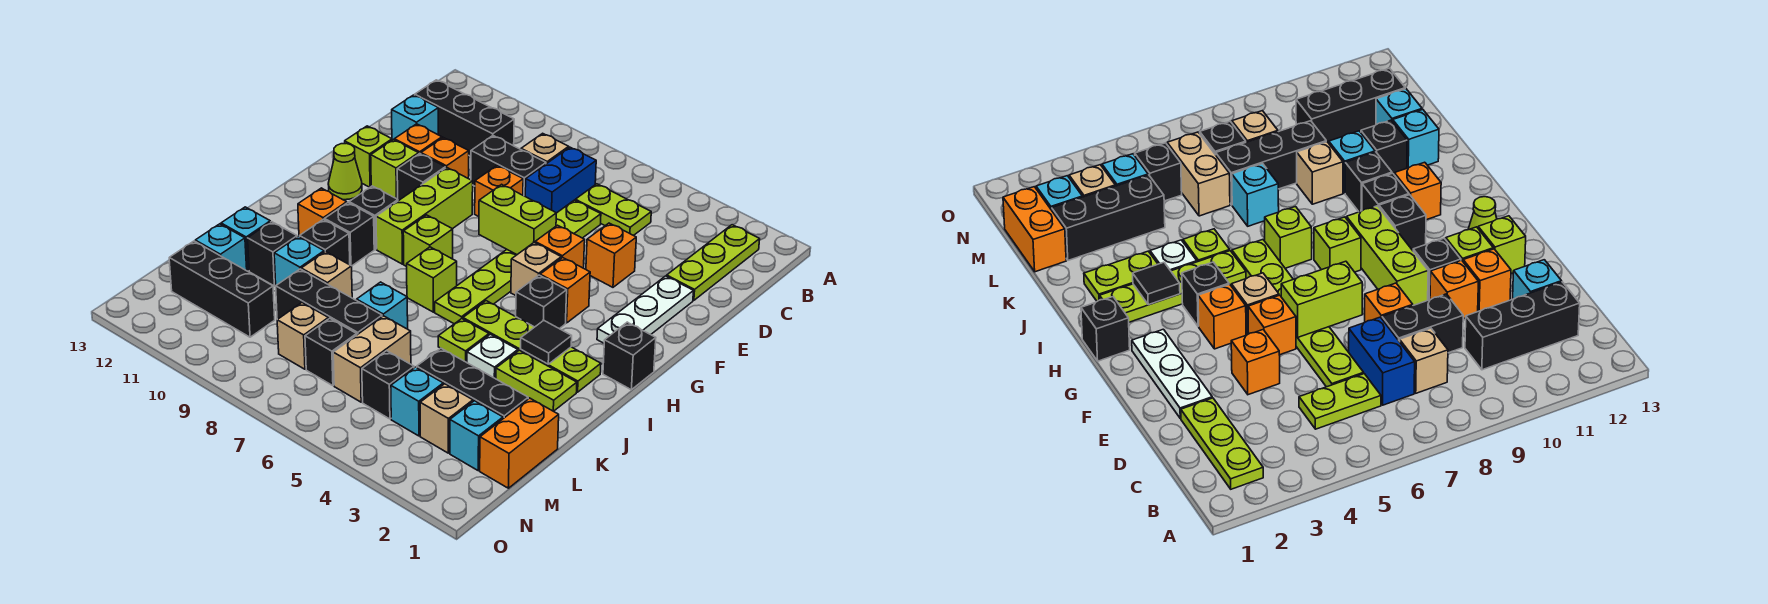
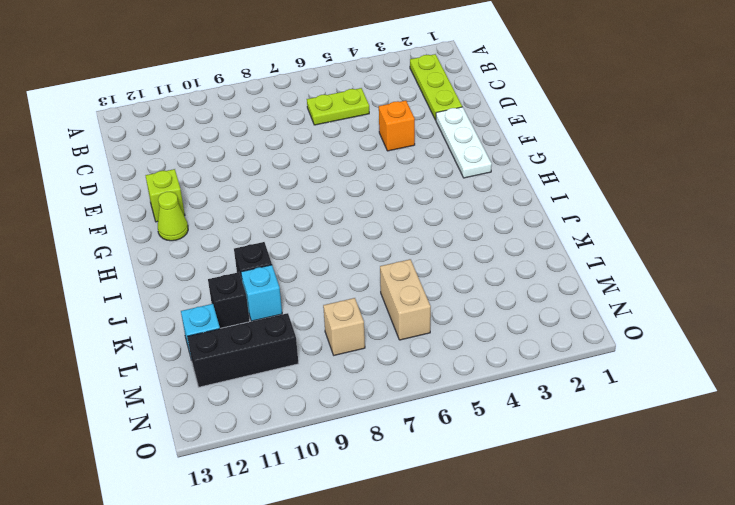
none -> blue brick C7:D7 level 1
none -> tan brick C8 level 1
none -> black brick C10:C12 level 1
none -> lime plate D6:I6 level 1

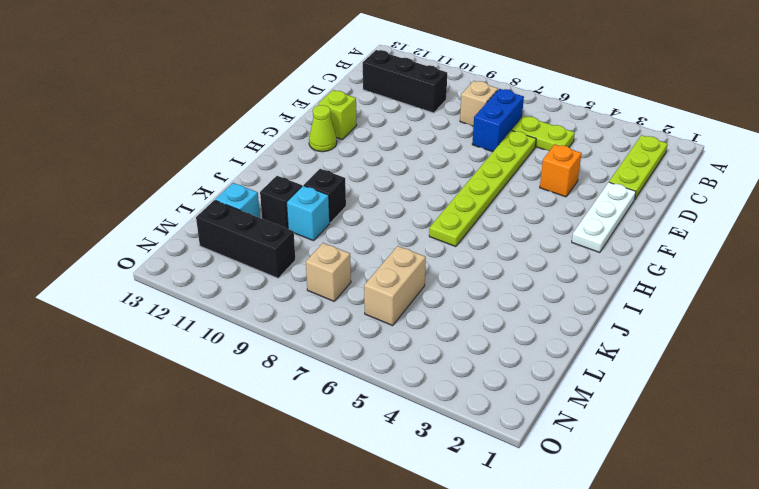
none -> black brick D8:D9 level 1
none -> cyan brick D12 level 1
none -> orange brick E8 level 1
none -> orange brick E10 level 1

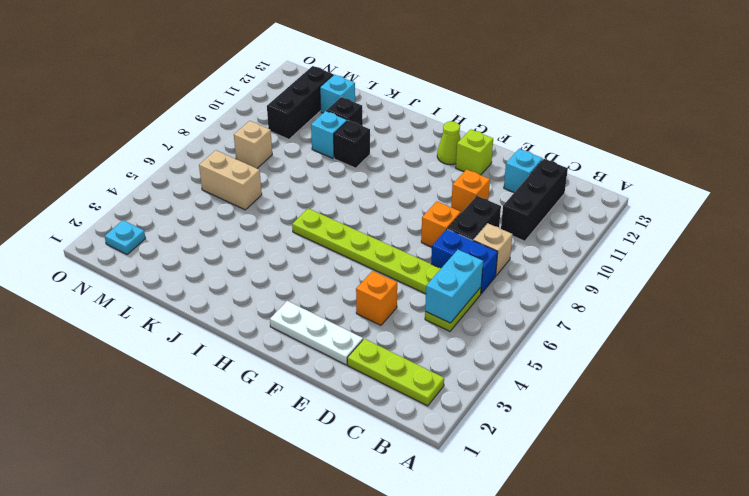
cyan brick C5:C6 level 2 -> none
cyan plate N2 level 1 -> none
none -> orange brick E11 level 1
none -> orange brick F5 level 1
none -> lime brick F9:H9 level 1
none -> black brick F10 level 1

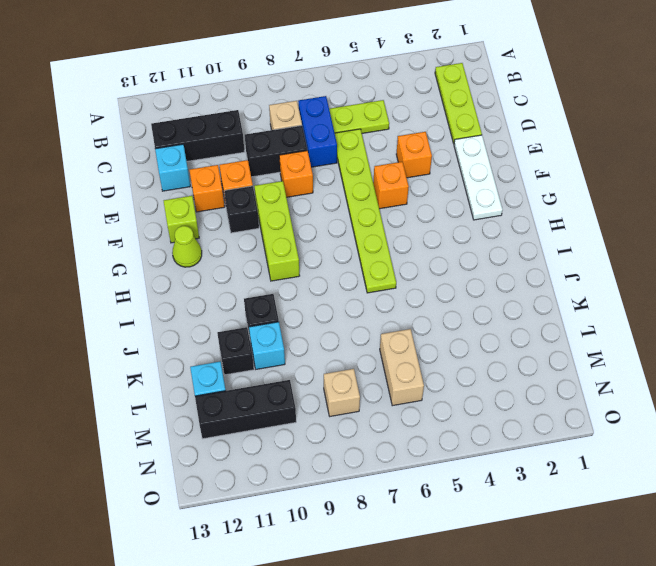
none -> lime brick F11 level 1
none -> orange brick G4 level 1
none -> tan brick G5 level 1
none -> black brick H1 level 1

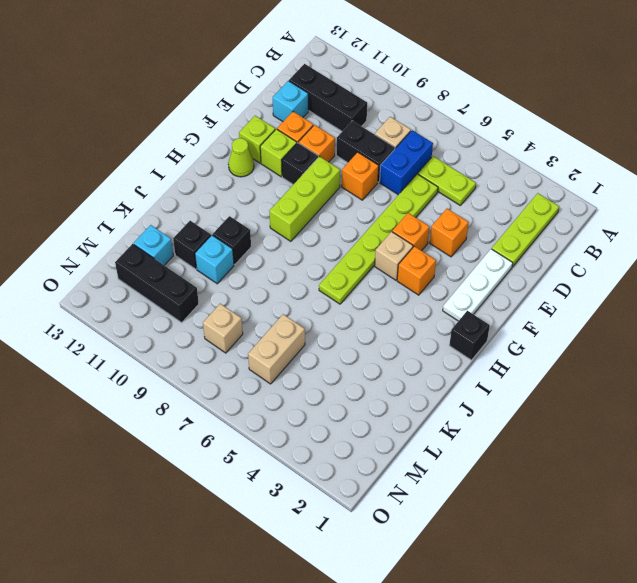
none -> black brick H4 level 1
none -> lime brick H8 level 1
none -> black brick H10 level 1
none -> lime plate I2:I5 level 1

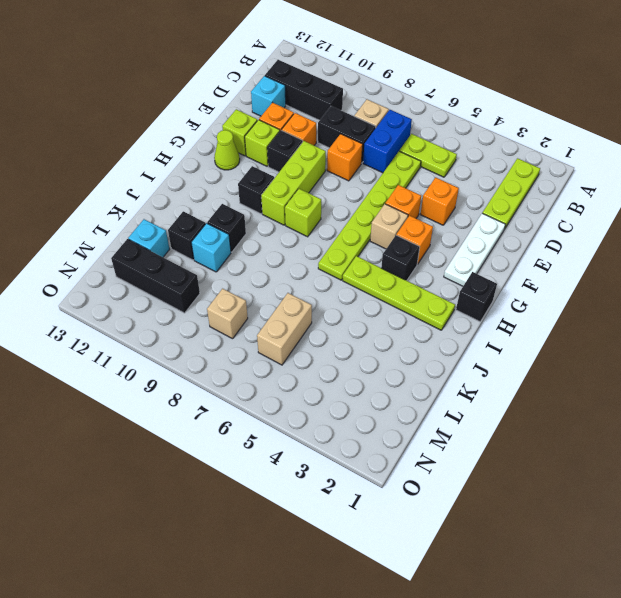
none -> lime brick I7 level 1
none -> black brick I10 level 1
none -> orange brick I11 level 1
none -> lime plate J2:J3 level 1

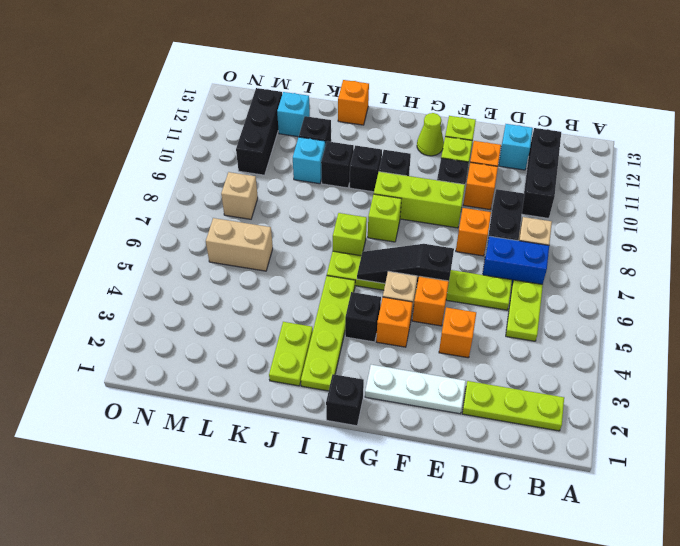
black slope F6:H6 level 2 top F -> lime brick F6:F7 level 2
orange brick J13 level 1 -> orange brick I11 level 1
none -> white plate J4 level 1
none -> lime plate J5 level 1
none -> cyan brick K7 level 1
none -> tan brick K9 level 1

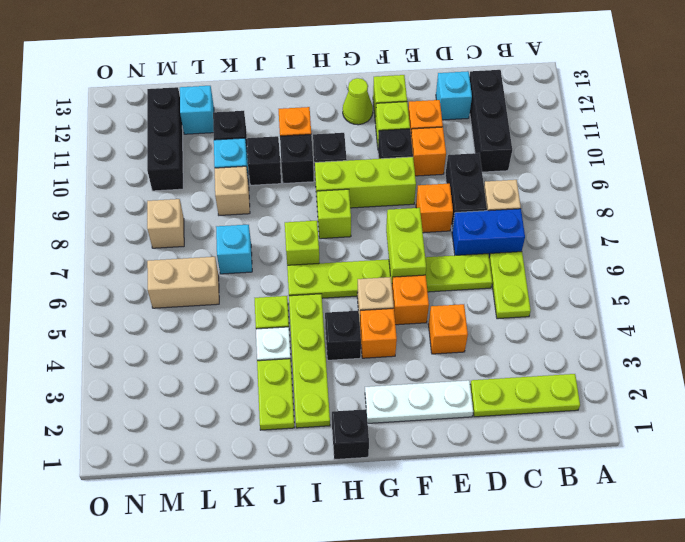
none -> cyan brick K12 level 1
none -> orange brick L1:M1 level 1
none -> black brick L2:L4 level 1
none -> black brick L7:L9 level 1

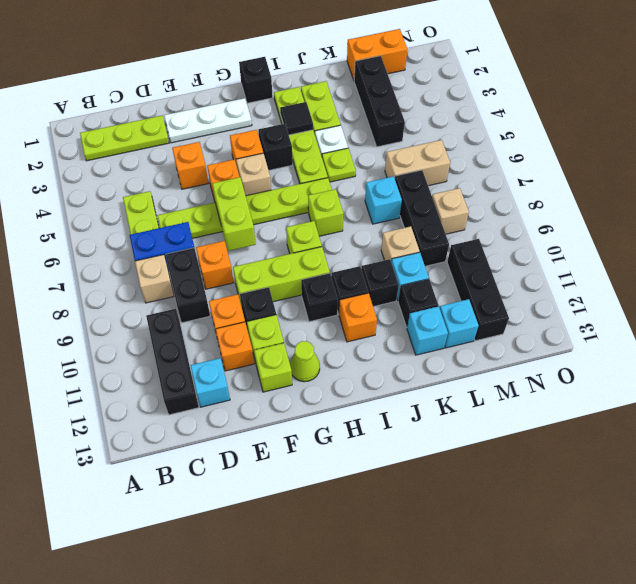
none -> cyan brick M2 level 1
none -> tan brick M3 level 1
none -> cyan brick M4 level 1
none -> black brick M5 level 1

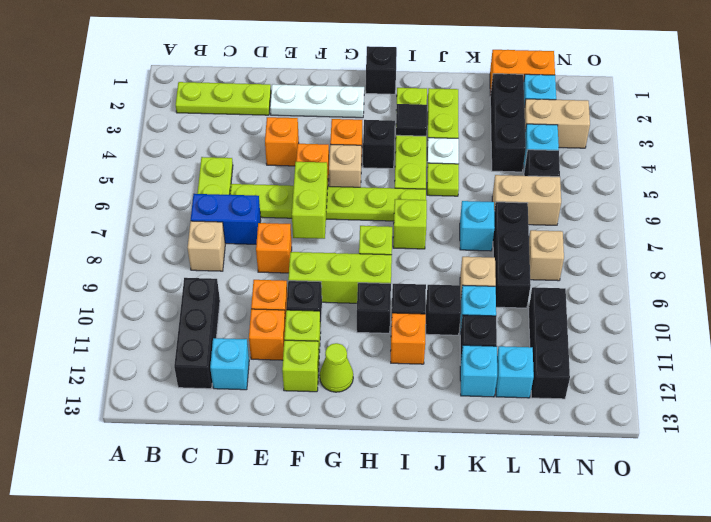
tan brick M3:N3 level 1 -> tan brick M3 level 1
none -> black brick D8:D9 level 1
none -> black brick M7 level 1

